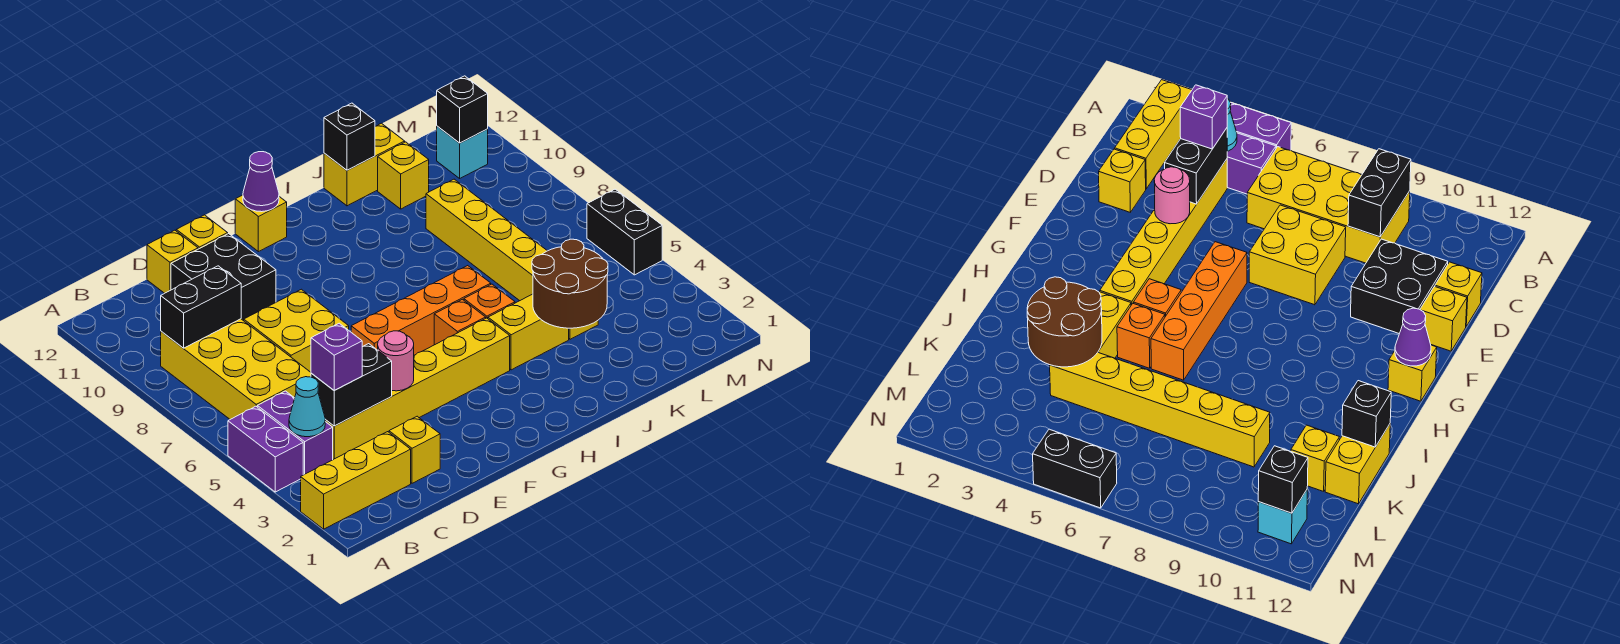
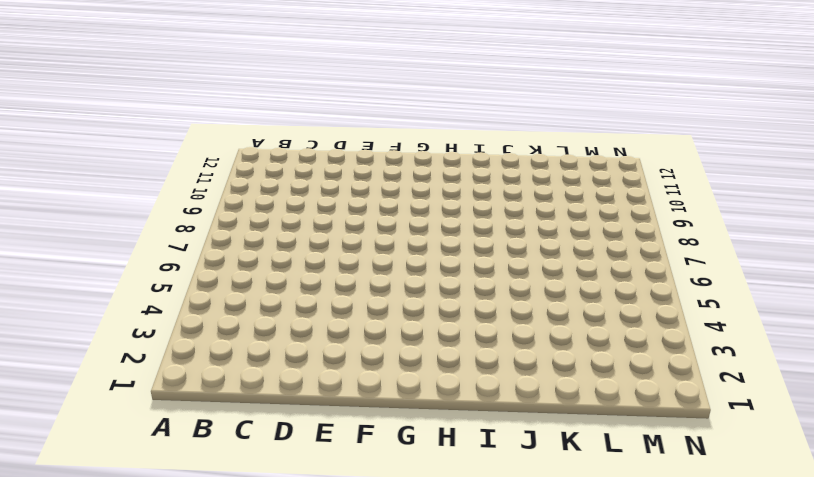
none -> yellow brick A2:C2 level 1
none -> purple brick A4:A5 level 1
none -> purple brick B4:B5 level 1

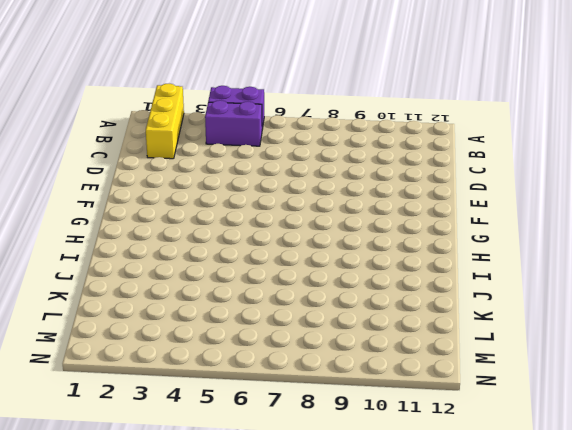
none -> yellow brick B6:C9 level 1
none -> yellow brick C4:H4 level 1
none -> yellow brick D2 level 1

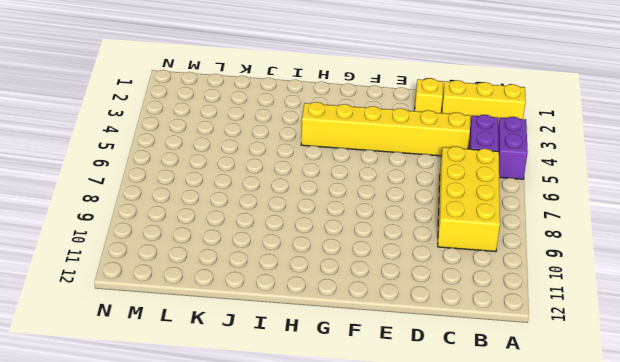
none -> yellow brick D7:E8 level 1
none -> black brick D10:E11 level 1
none -> yellow brick D12 level 1

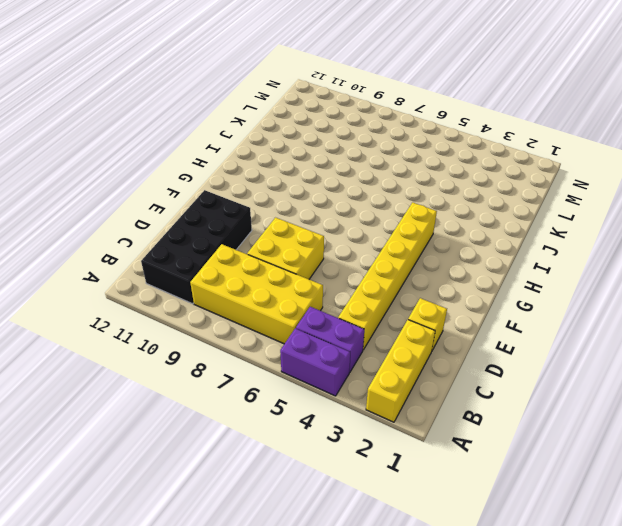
black brick B10:E11 level 1 -> black brick D10:E11 level 1
none -> yellow brick D12 level 1
none -> yellow brick E12 level 1
none -> orange brick F6:I6 level 1

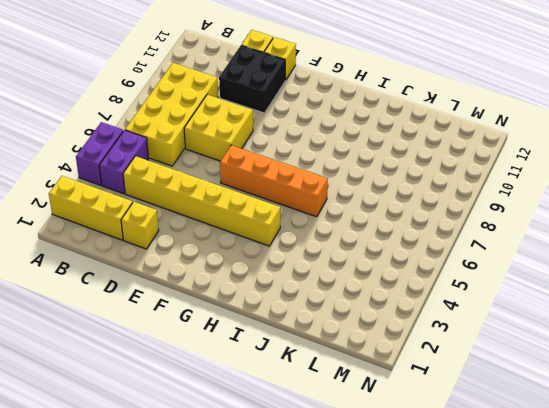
none -> yellow brick G12 level 1
none -> orange brick H5 level 1
none -> yellow brick I4:J4 level 1

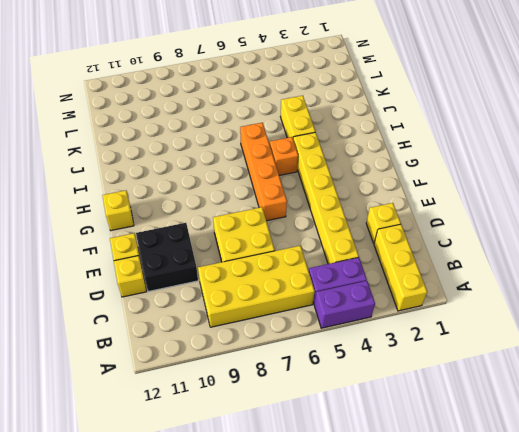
none -> orange brick I5 level 1
none -> yellow brick J12:K12 level 1
none -> yellow brick K4:K9 level 1

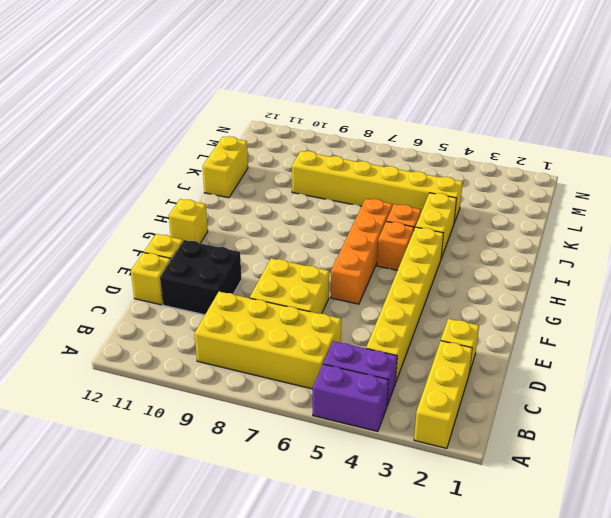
none -> yellow brick K11 level 1
none -> cyan brick M11 level 1
none -> black brick N5:N6 level 1

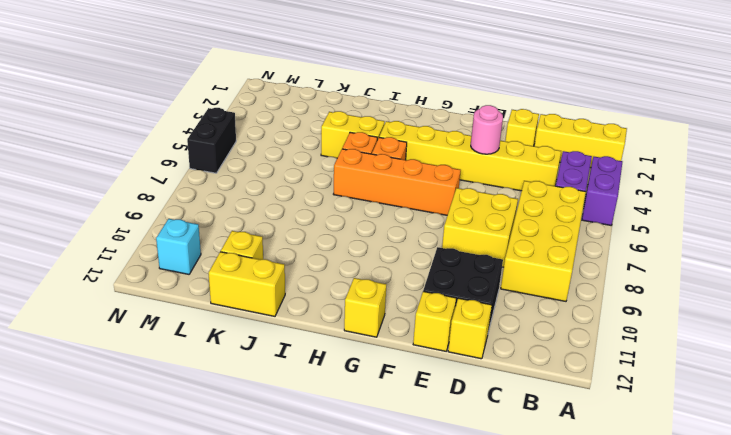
none -> yellow brick K4:K9 level 1
none -> cyan cone B4 level 2
none -> black brick B9:C9 level 2

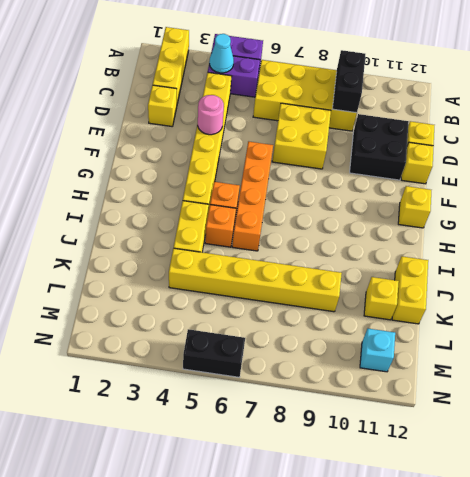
none -> black brick C4:D4 level 2
none -> purple cone G12 level 2
none -> brown round brick J3:K4 level 2

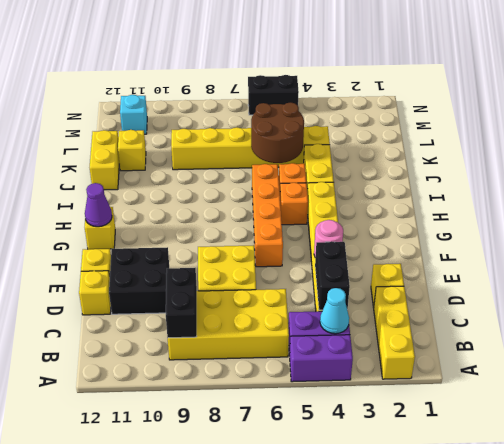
brown round brick J5:K6 level 2 -> brown round brick J3:K4 level 2
none -> black brick J12 level 2
none -> black brick M11 level 2
none -> purple brick C4 level 3

